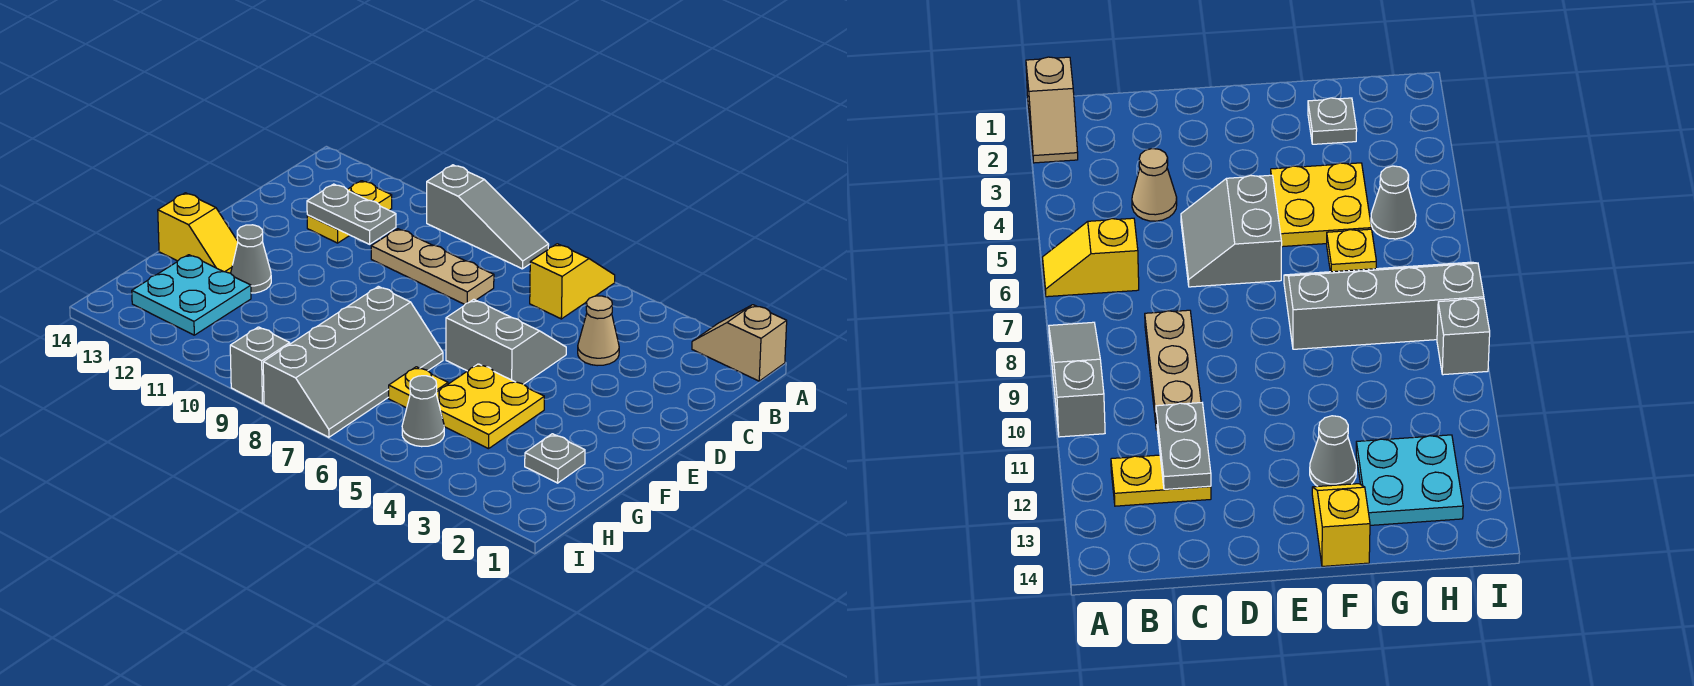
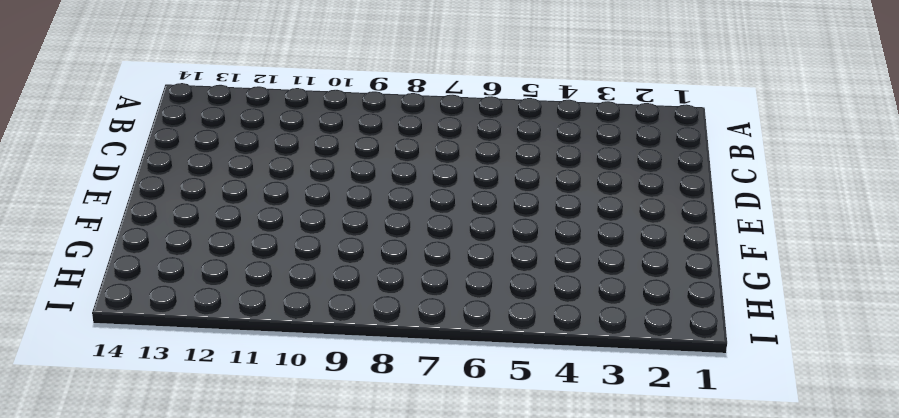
none -> tan slope A1:A2 level 1 top 1
none -> yellow slope A6:B6 level 1 top B
none -> grey slope A8:A10 level 1 top 10

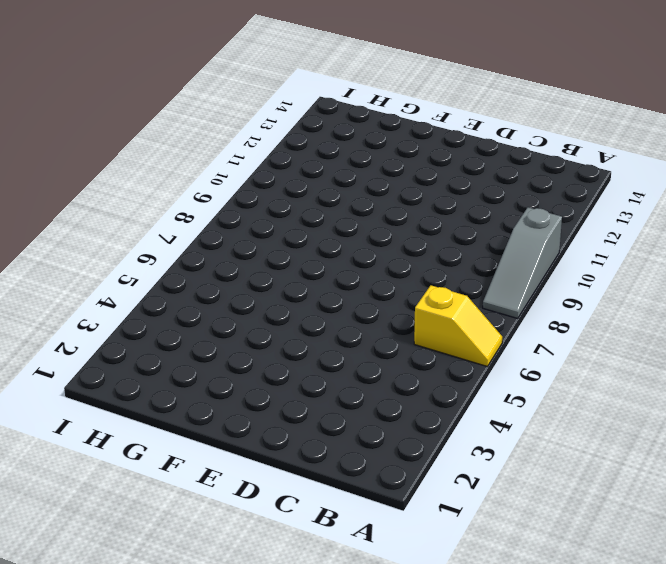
none -> tan slope A1:A2 level 1 top 1
none -> yellow plate B12:C12 level 1
none -> tan cone C4 level 1

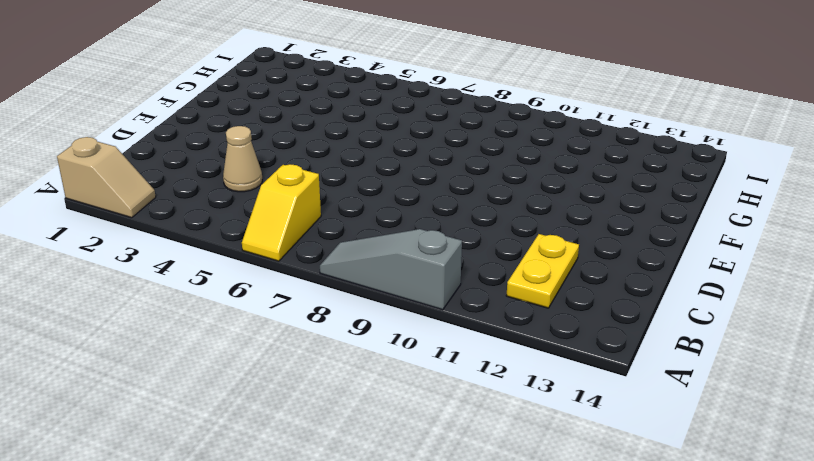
none -> tan plate C8:C10 level 1
none -> grey slope D5:E6 level 1 top E
none -> yellow plate F4:G5 level 1

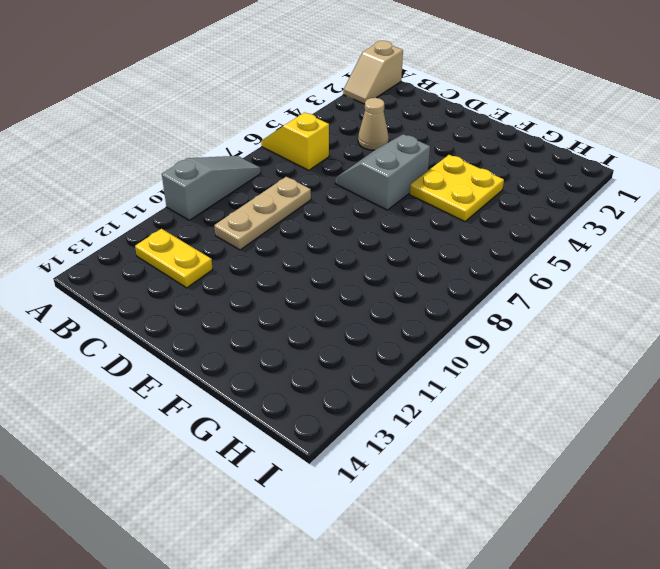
none -> grey slope F7:I8 level 1 top 8
none -> grey cone F12 level 1
none -> yellow slope F13:F14 level 1 top 14

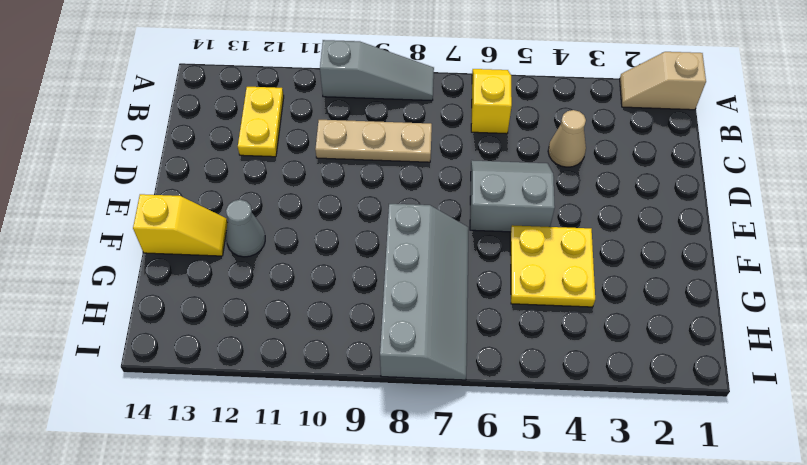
none -> grey plate G2 level 1
none -> yellow plate G6 level 1
none -> cyan plate G12:H13 level 1

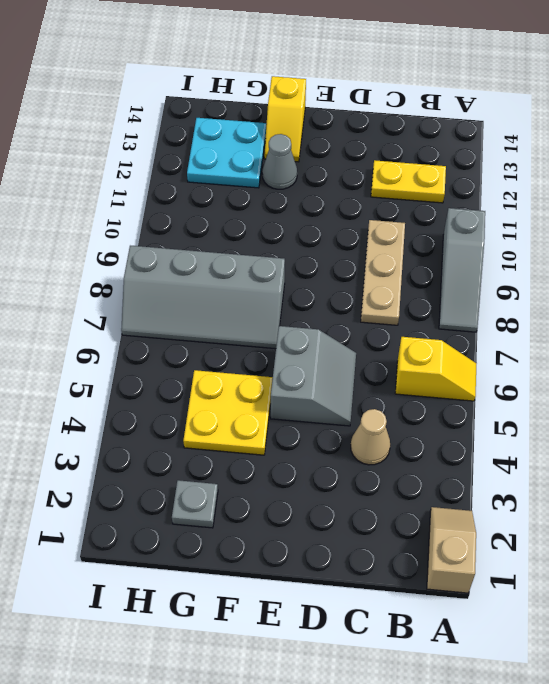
none -> yellow plate G6 level 1
none -> grey cone H5 level 1
none -> grey brick I9 level 1

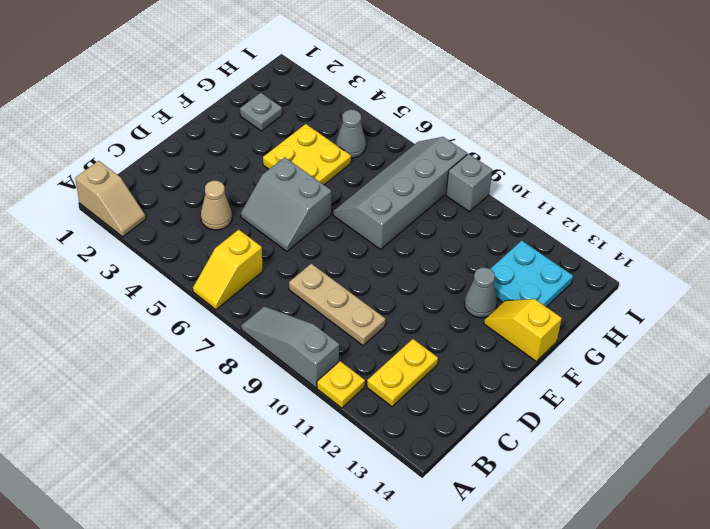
yellow plate A11 level 1 -> yellow plate G6 level 1
none -> grey plate C11:C12 level 2

